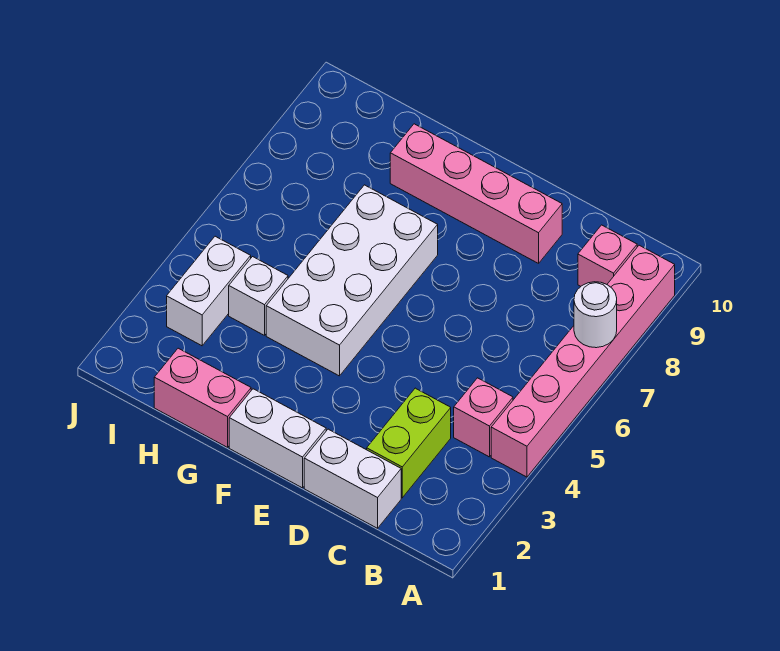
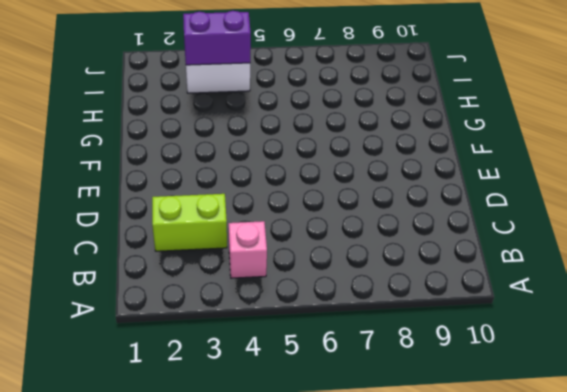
purple brick I3:I4 level 2 -> none
none -> pink brick A4:A9 level 1
none -> pink brick B9 level 1
none -> white brick C1:D1 level 1

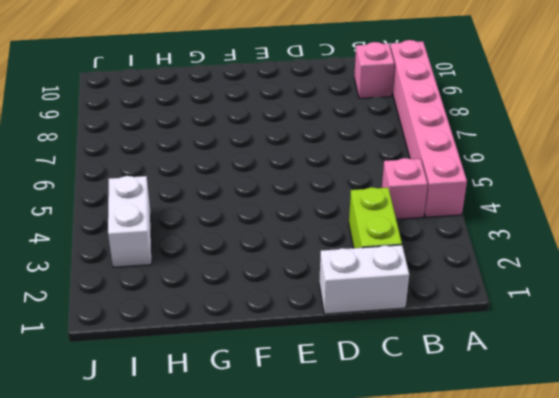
none -> pink brick D9:G9 level 1
none -> white brick E1:F1 level 1
none -> white brick F4:G7 level 1

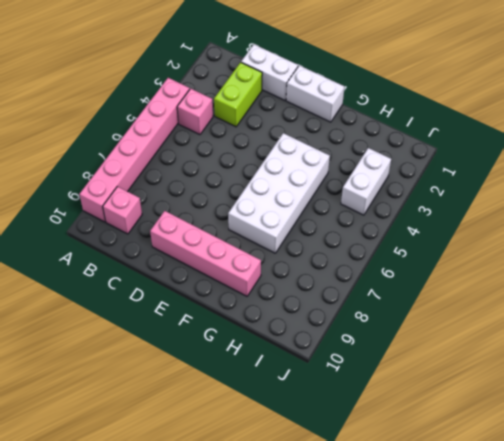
none -> pink brick G1:H1 level 1
none -> white brick H4 level 1
none -> white round brick A7 level 2

